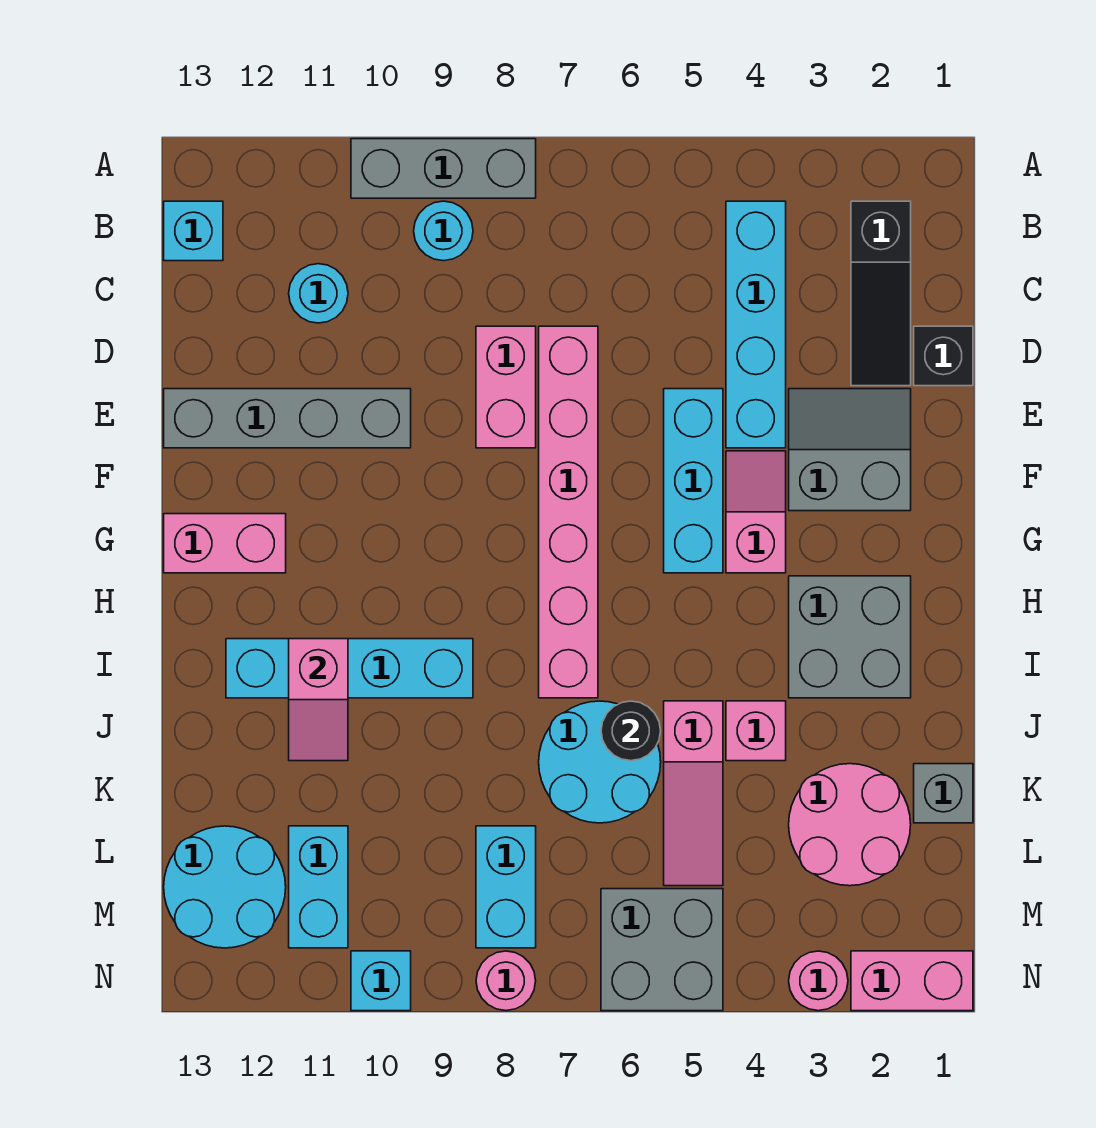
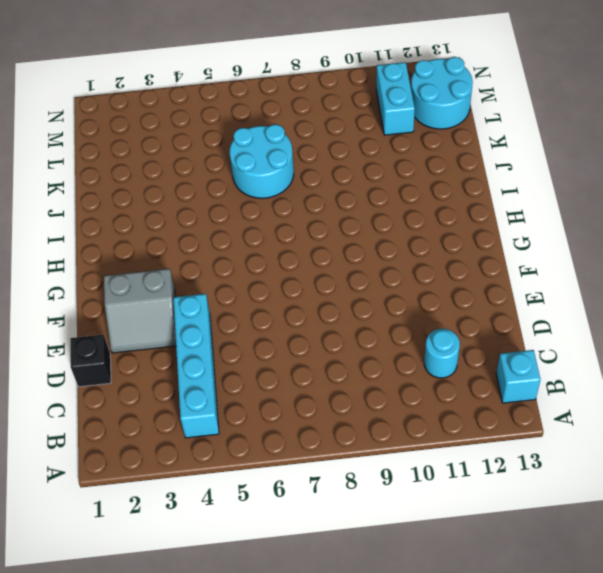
none -> grey brick A8:A10 level 1
none -> black slope B2:D2 level 1 top B
none -> cyan round brick B9 level 1
none -> pink brick D7:I7 level 1

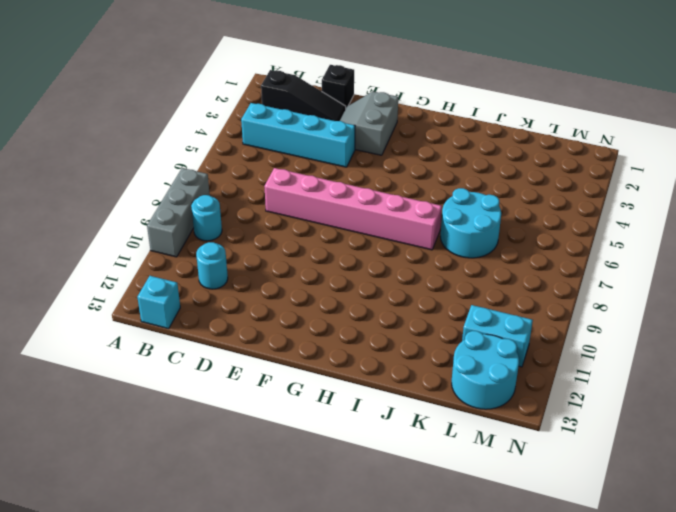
none -> pink brick D8:E8 level 1
none -> cyan brick E5:G5 level 1
none -> grey brick E10:E13 level 1
none -> pink slope F4:G4 level 1 top G

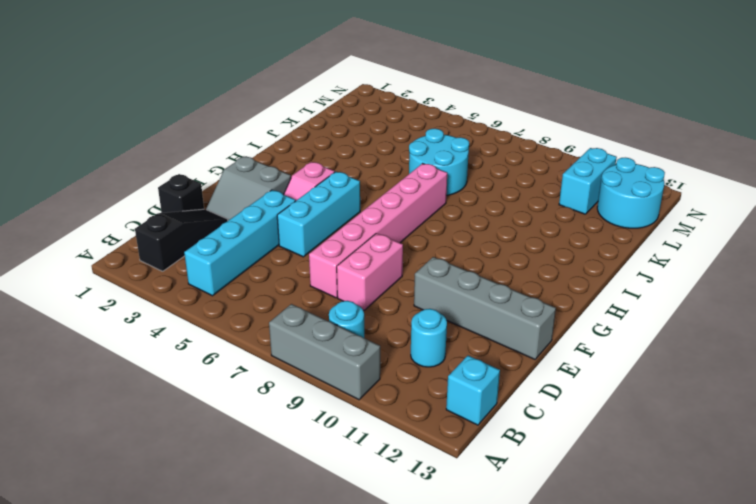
none -> pink brick G12:G13 level 1
none -> grey brick H2:I3 level 1
none -> cyan brick I9:I12 level 1
none -> pink brick J4 level 1

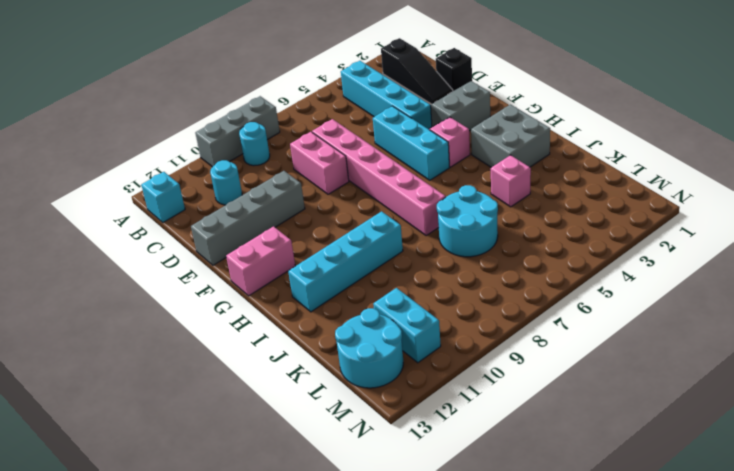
none -> pink slope J5:L5 level 1 top J
none -> grey brick K1 level 1
none -> pink round brick K2:L3 level 1
none -> cyan brick L8:M8 level 1

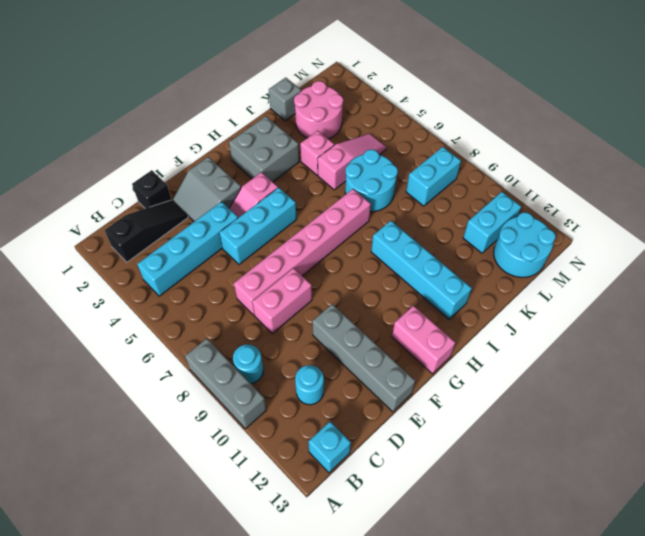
none -> grey brick M5:N6 level 1
none -> pink brick N1:N2 level 1
none -> pink round brick N3 level 1
none -> pink round brick N8 level 1

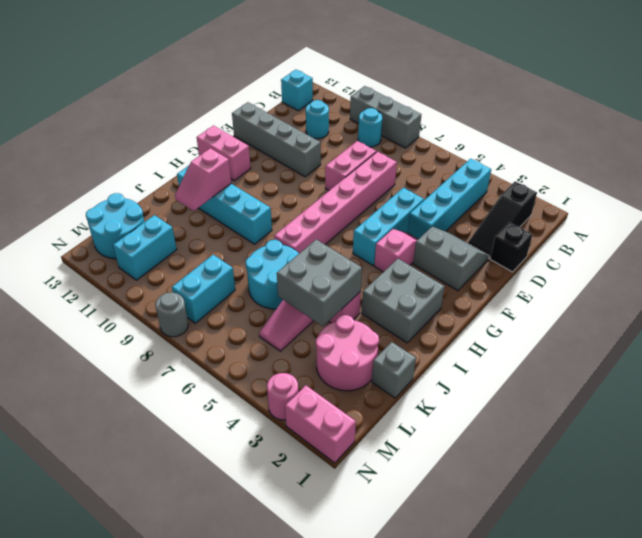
grey brick J4:K5 level 2 -> grey brick M5:N6 level 1
grey round brick N8 level 1 -> pink round brick N8 level 1
none -> cyan brick N10 level 1
none -> black round brick J6 level 2

